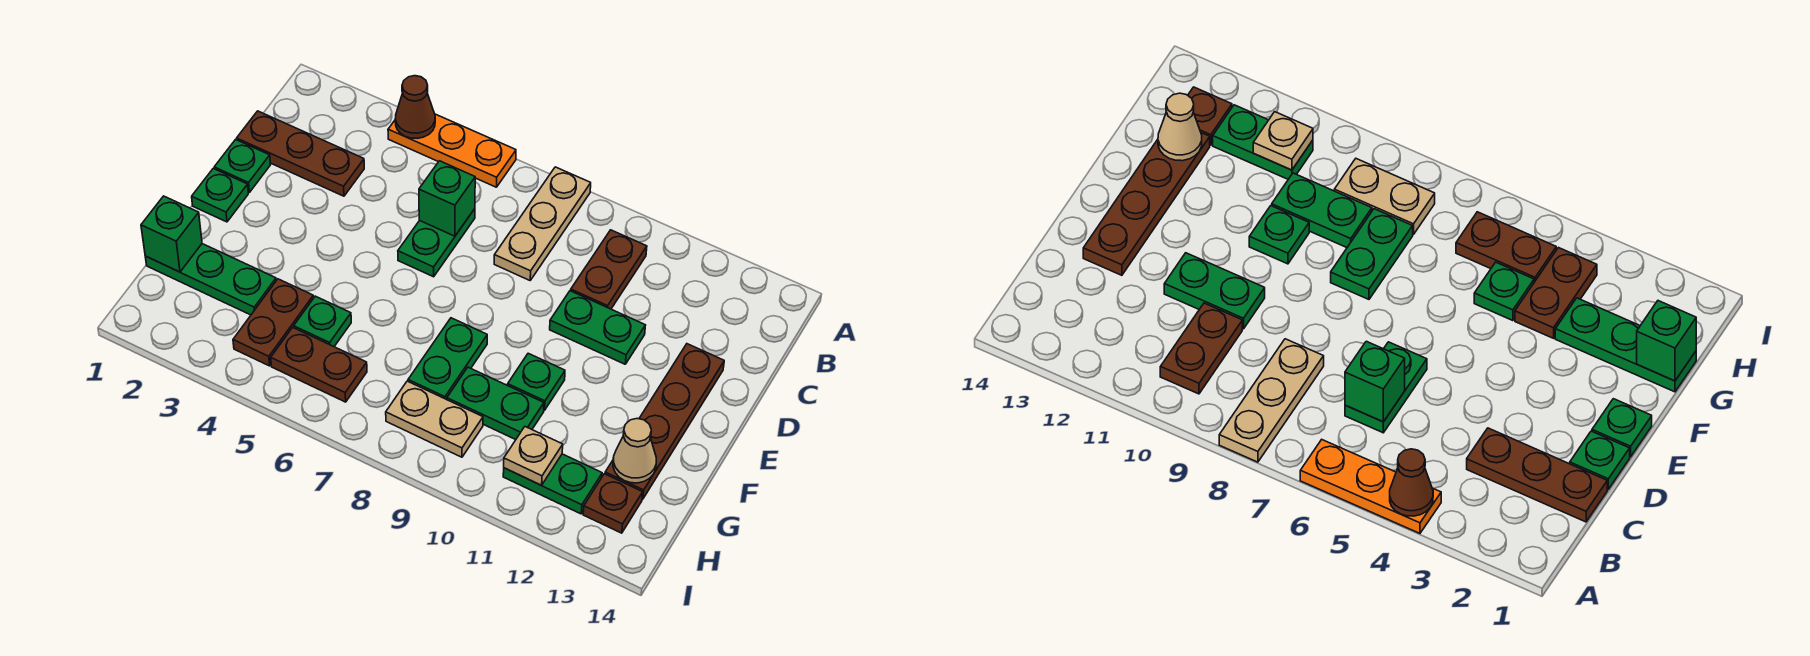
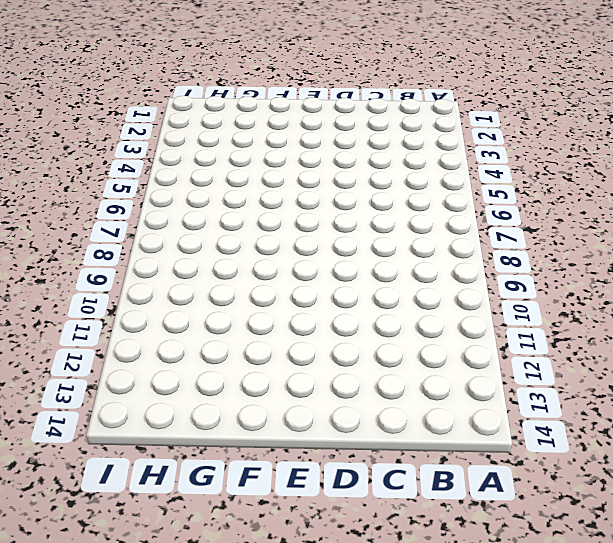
none -> orange plate A4:A6 level 1
none -> tan plate A8:C8 level 1
none -> brown plate B10:C10 level 1

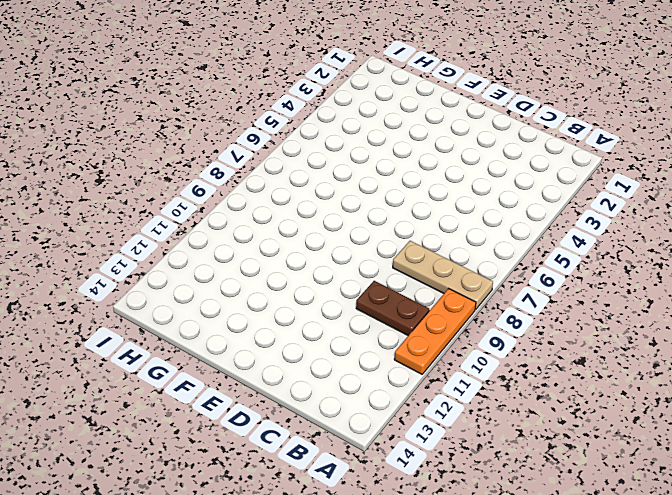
orange plate A9:A11 level 1 -> orange plate A4:A6 level 1
none -> brown plate C1:C3 level 1
none -> green plate C6:D6 level 1
none -> green plate D1 level 1

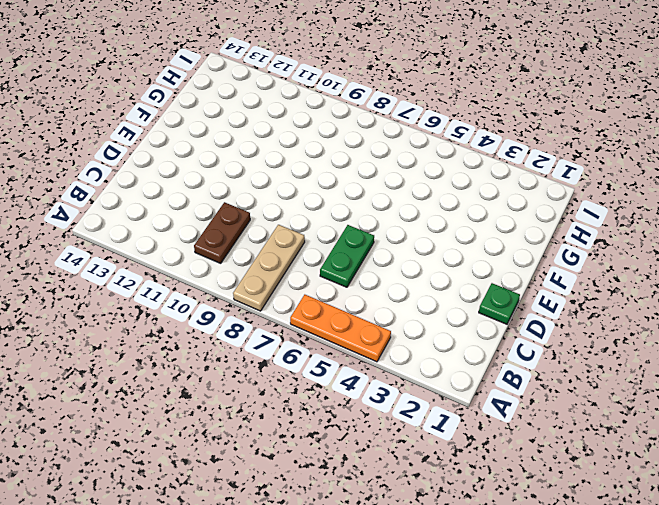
none -> brown plate C1:C3 level 1
none -> green plate D10:D11 level 1
none -> brown plate D13:G13 level 1

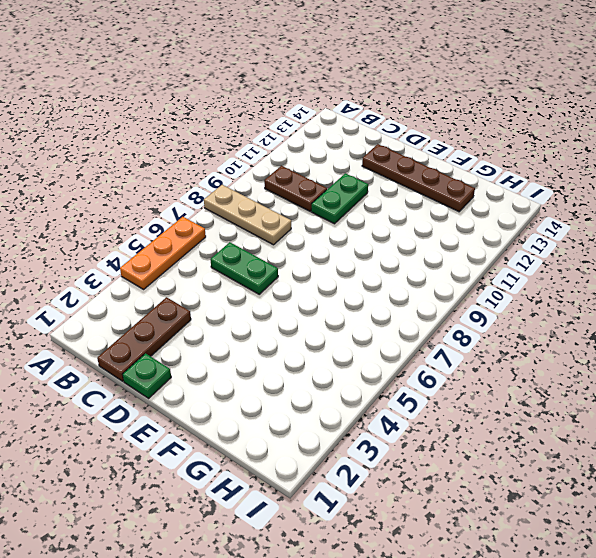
none -> green plate E1 level 1
none -> green plate F8:G8 level 1
none -> green plate F10 level 1

